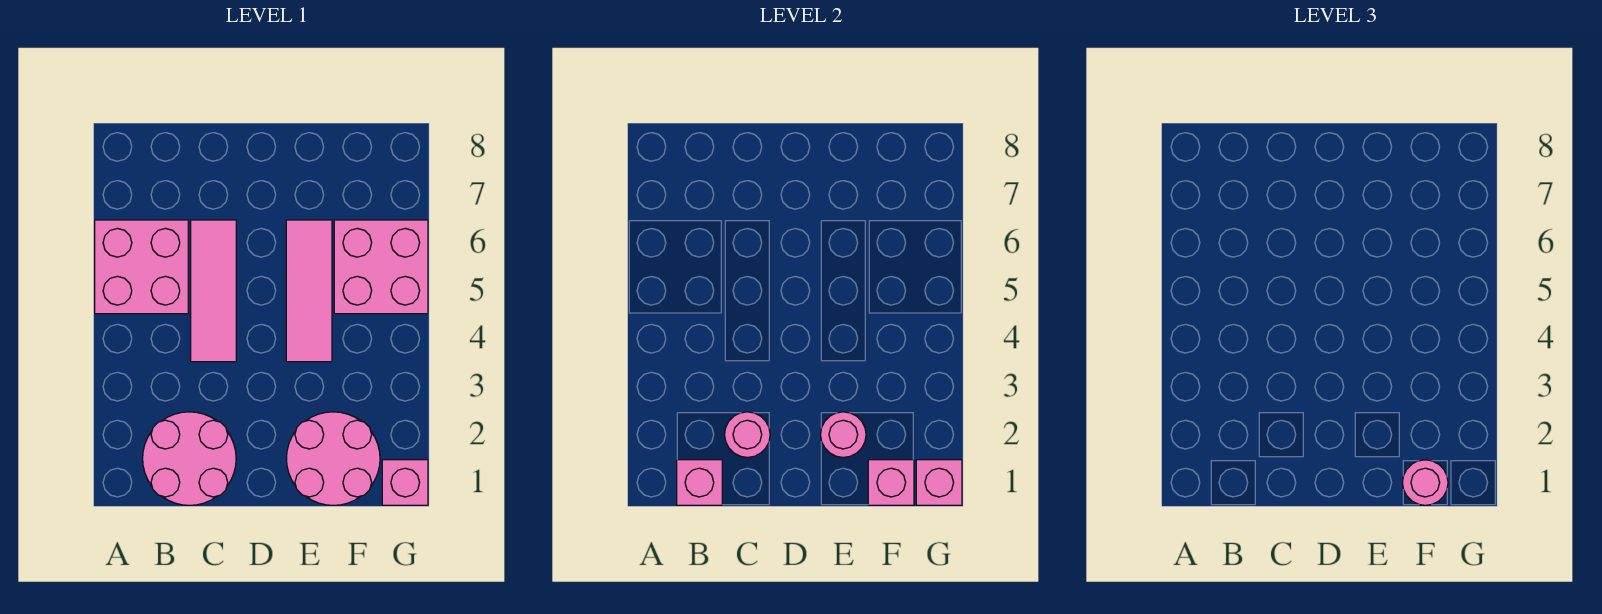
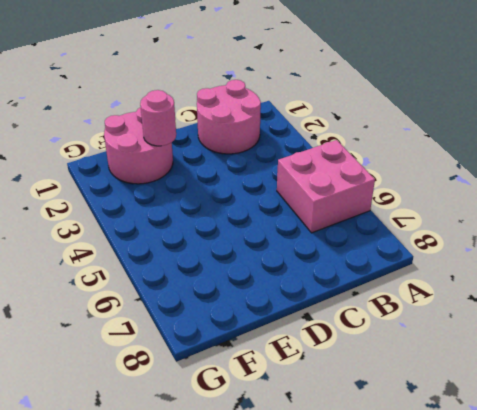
none -> pink tile C4:C6 level 1
none -> pink tile E4:E6 level 1
none -> pink brick F5:G6 level 1

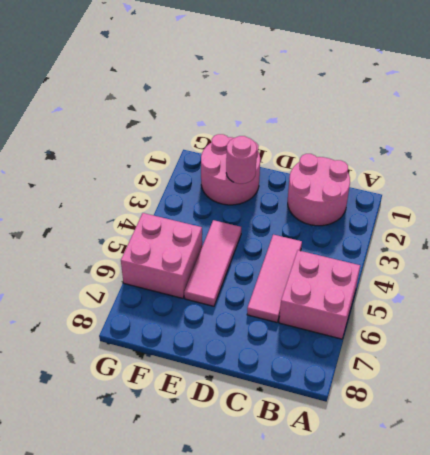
none -> pink brick G1 level 1
none -> pink brick B1 level 2
none -> pink round brick C2 level 2

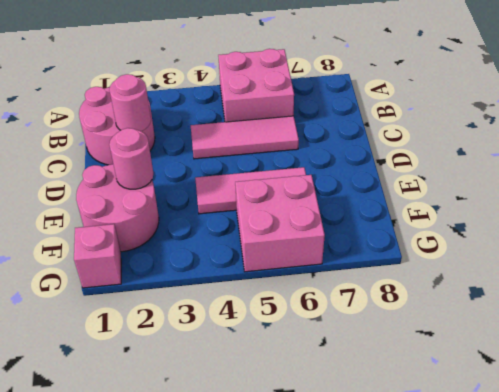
none -> pink brick B1 level 2
none -> pink brick F1 level 2
none -> pink brick G1 level 2

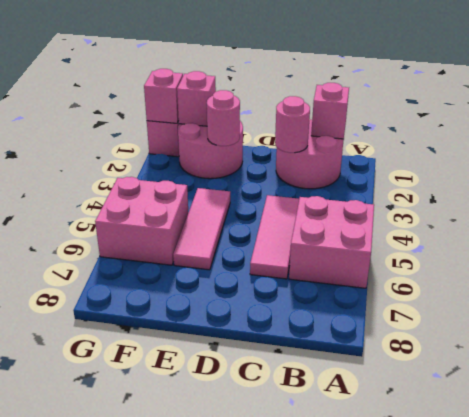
none -> pink round brick F1 level 3

